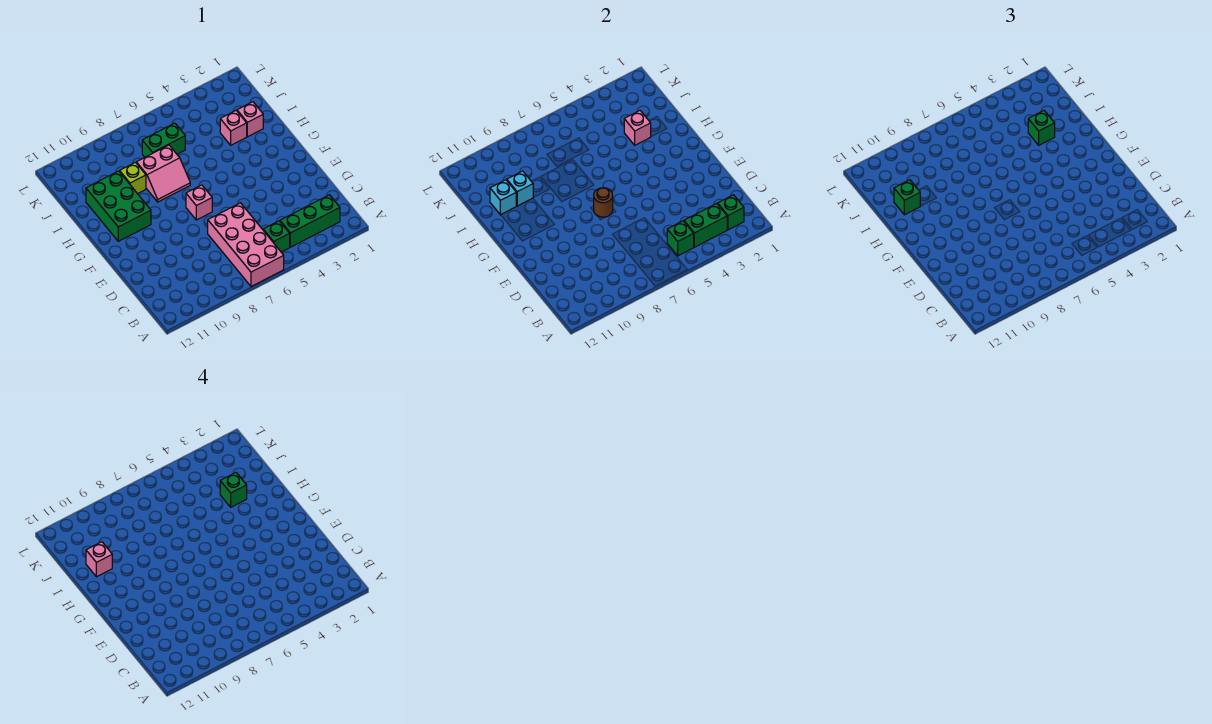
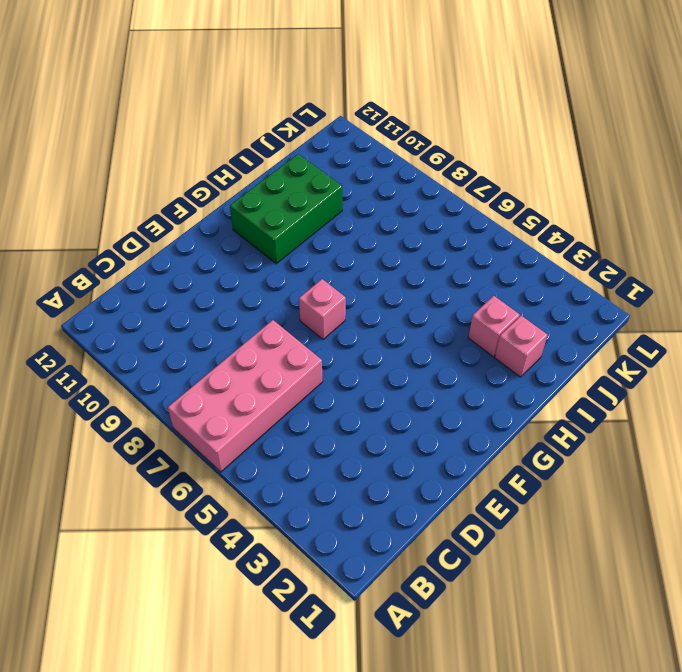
none -> green brick B2:B4 level 1
none -> green brick B5 level 1
none -> pink slope H7:I8 level 1 top I

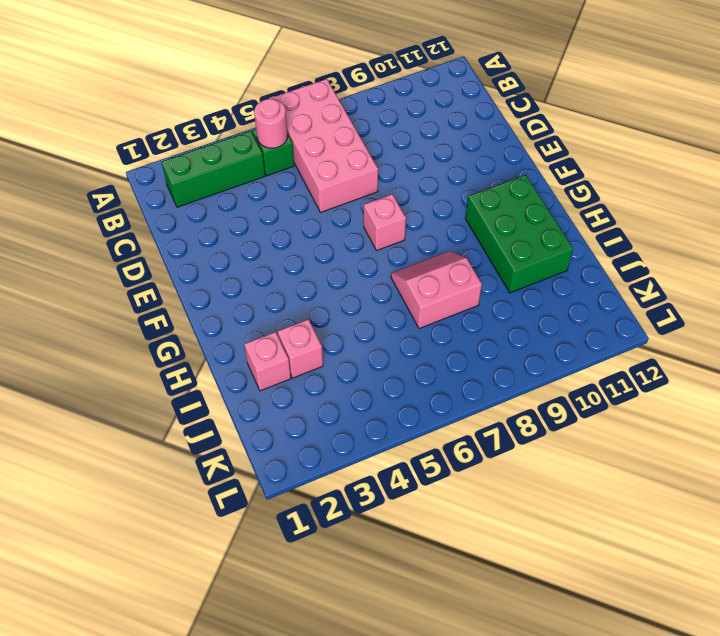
pink round brick B5 level 2 -> green brick B5 level 2
none -> lime brick I9 level 1
none -> green brick J6:J7 level 1
none -> green brick B2 level 2

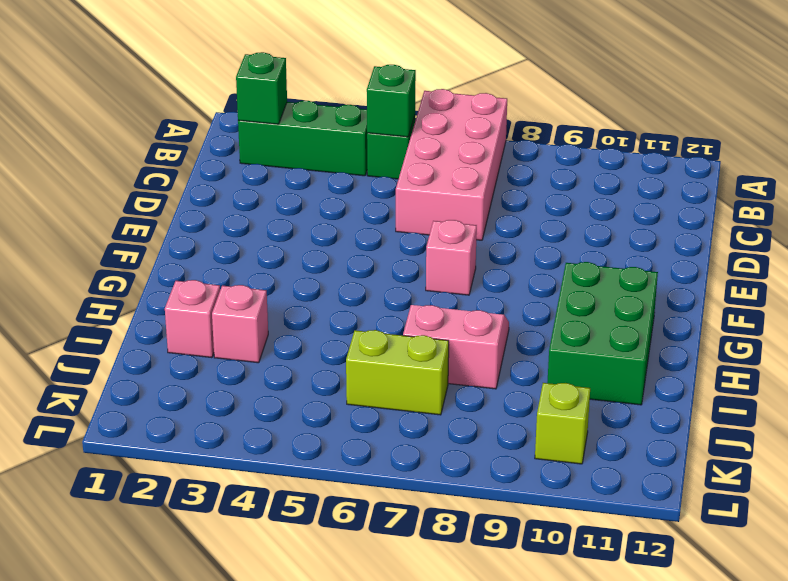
lime brick J6:J7 level 1 -> green brick J6:J7 level 1
lime brick K10 level 1 -> lime brick I9 level 1
none -> green brick B3:B4 level 2
none -> brown round brick F7 level 2
none -> pink brick I3 level 2

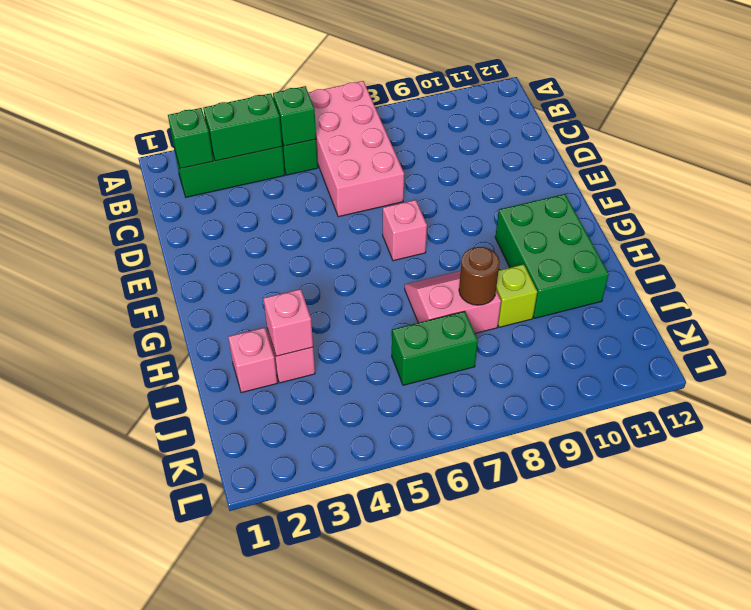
brown round brick I8 level 2 -> brown round brick F7 level 2
none -> cyan brick I10 level 2
none -> cyan brick I11 level 2
none -> green brick I3 level 3

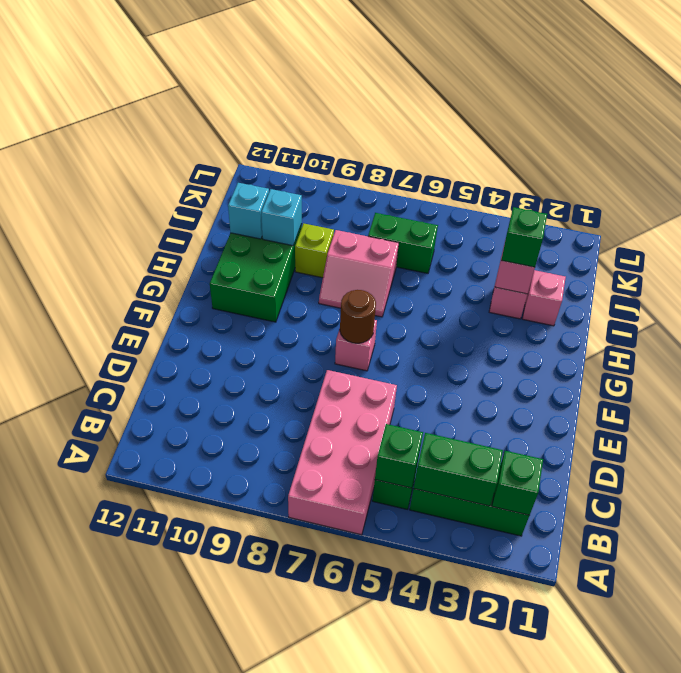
none -> green brick I11 level 3
none -> green brick I3 level 4
none -> pink brick I11 level 4

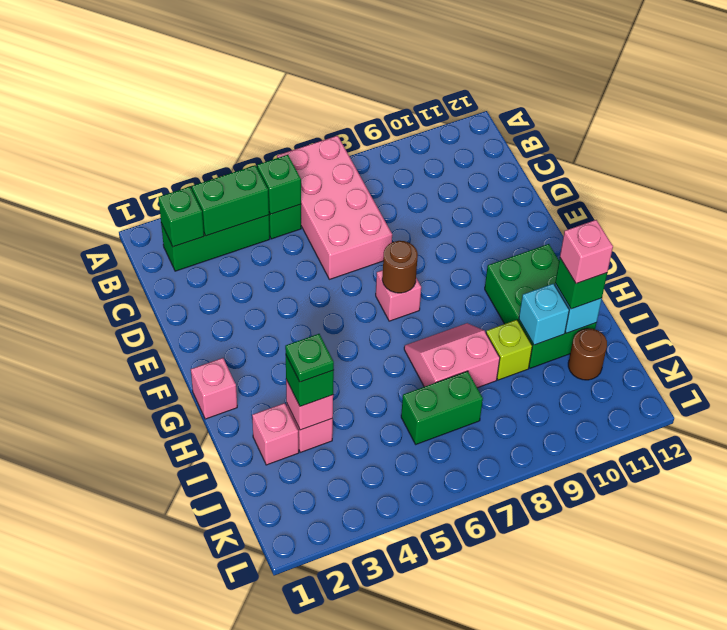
pink brick G1 level 1 -> none
green plate I3 level 4 -> green brick I3 level 4
brown round brick J11 level 1 -> none

